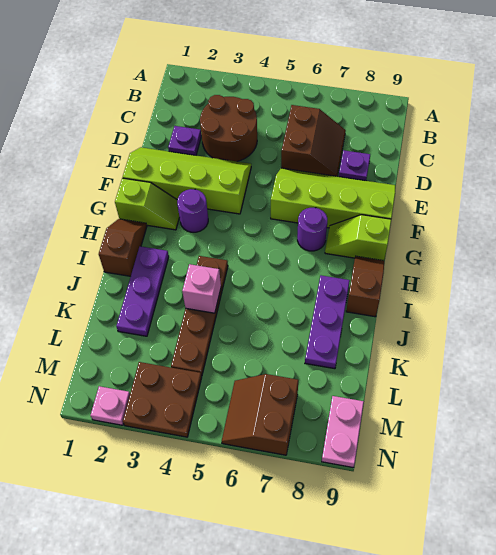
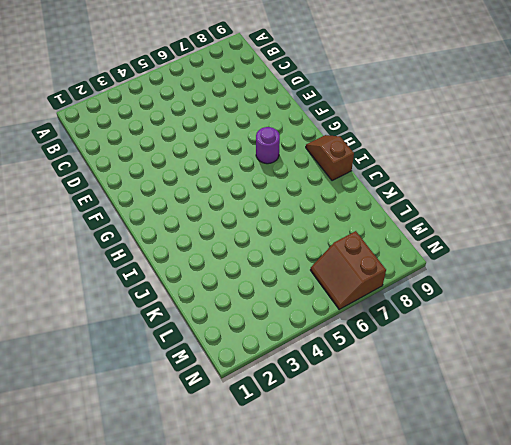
none -> brown round brick C3:D4 level 1
none -> brown slope C6:D7 level 1 top 6
none -> purple plate D2 level 1

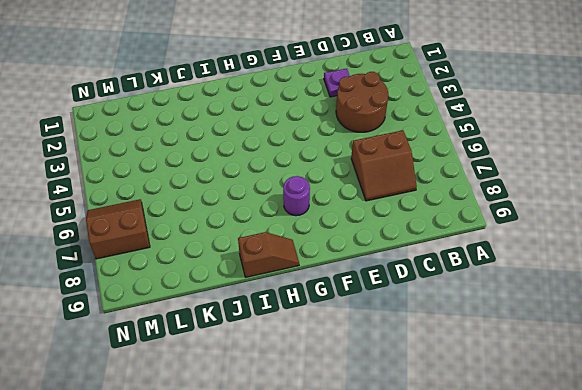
none -> purple plate D8 level 1
none -> lime slope E1:F4 level 1 top F
none -> lime slope E6:F9 level 1 top F

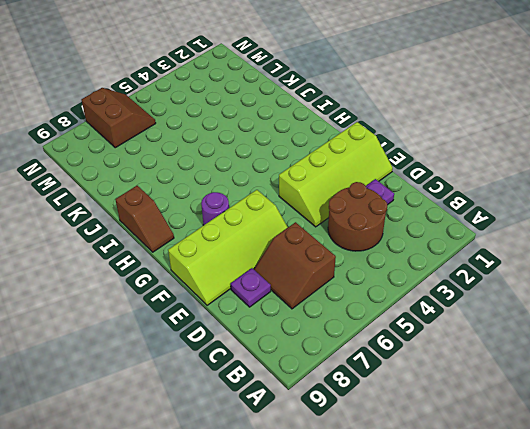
none -> lime slope G1:G2 level 1 top 1
none -> purple round brick G3 level 1
none -> lime slope G8:G9 level 1 top 9

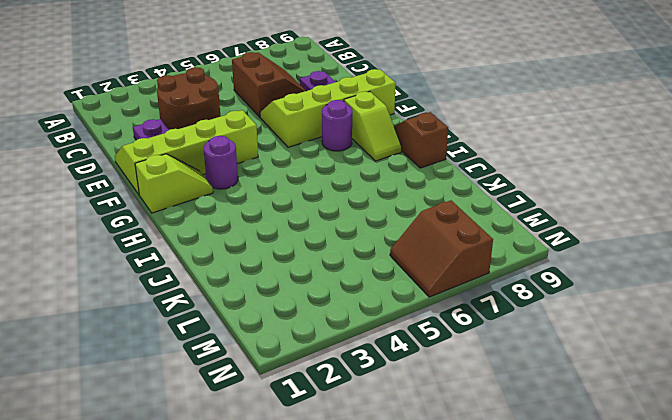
lime slope G8:H8 level 1 top G -> lime slope G8:G9 level 1 top 9
none -> brown slope H1:I1 level 1 top I
none -> purple plate I2:K2 level 1
none -> brown plate I4:L4 level 1

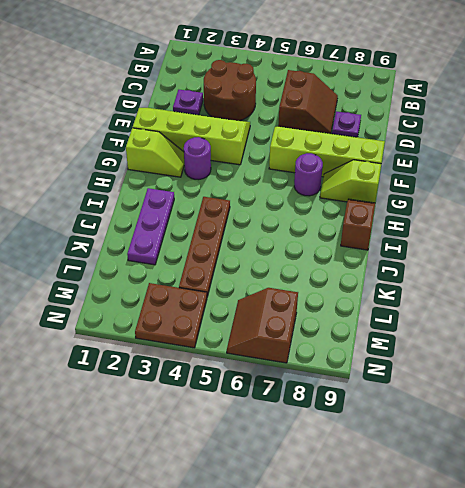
none -> brown slope H1:I1 level 1 top I
none -> purple plate I8:K8 level 1
none -> pink plate M9:N9 level 1

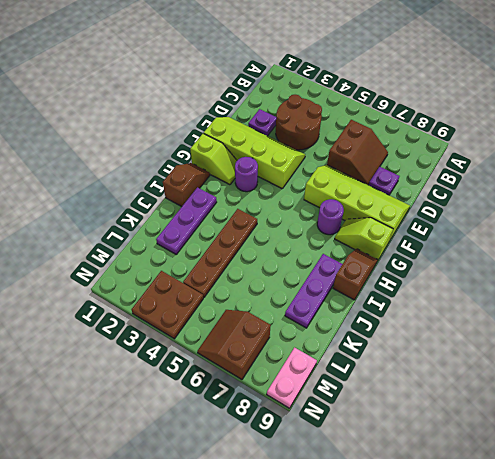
none -> pink plate N2 level 1
none -> pink brick J4 level 2

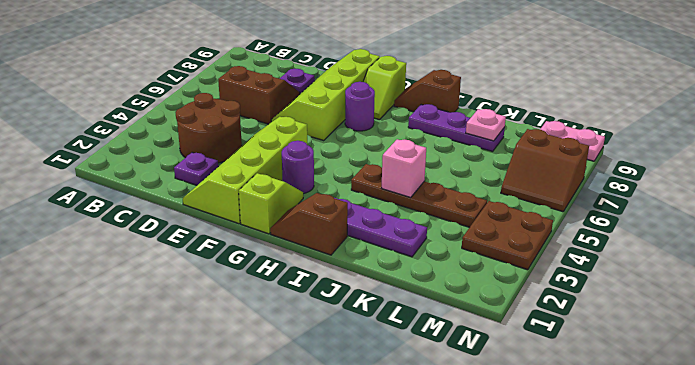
pink plate K8 level 2 -> pink plate N2 level 1

